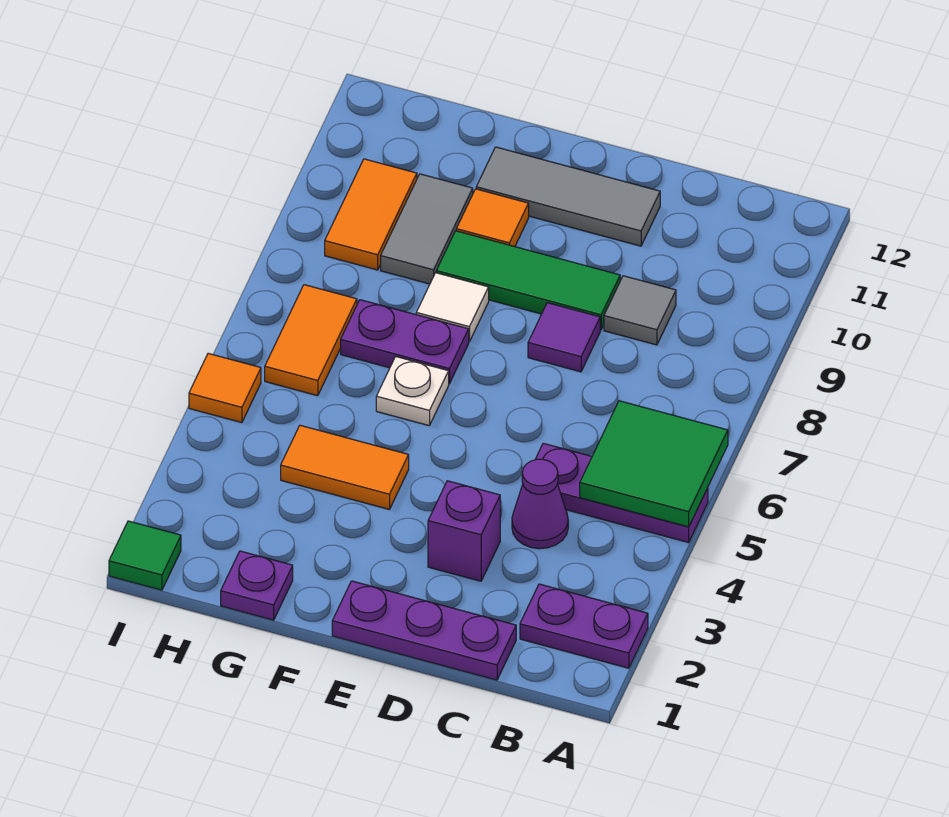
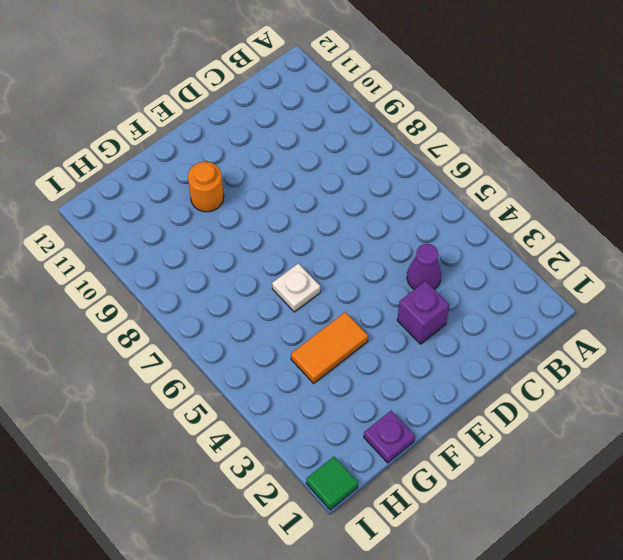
orange round brick F10 level 1 -> orange tile F10 level 1
none -> purple plate A2:B2 level 1
none -> purple plate A5:C5 level 1
none -> purple plate C1:E1 level 1

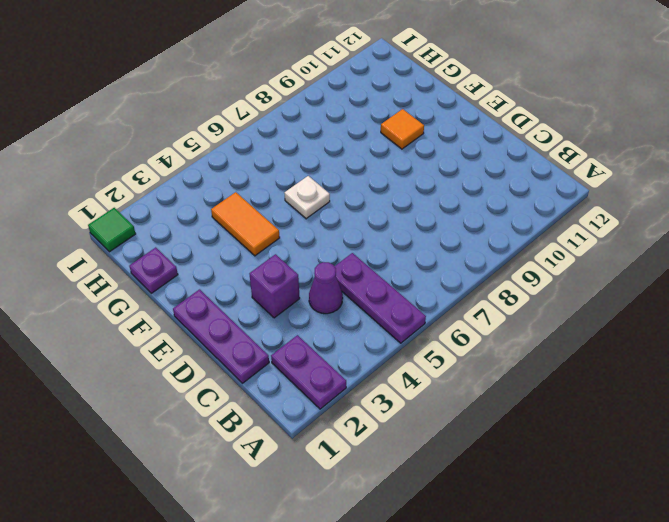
none -> grey tile C9 level 1
none -> purple tile D8 level 1
none -> green tile D9:F9 level 1

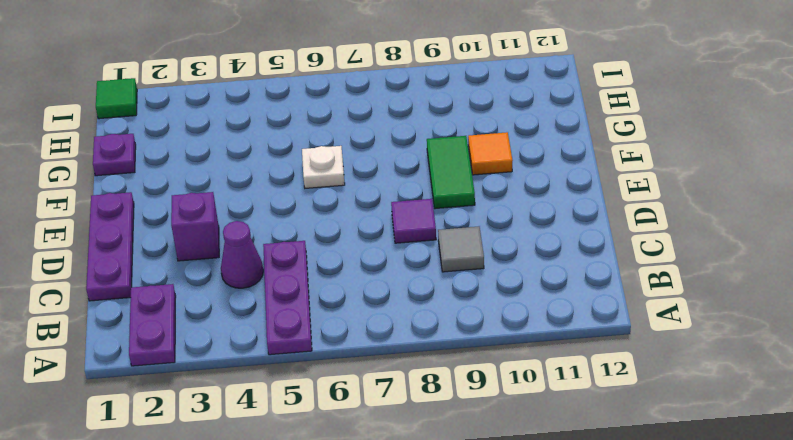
green tile E9:F9 level 1 -> green tile D9:F9 level 1
none -> grey tile D11:F11 level 1
none -> orange tile F4:G4 level 1
none -> purple plate F7:G7 level 1

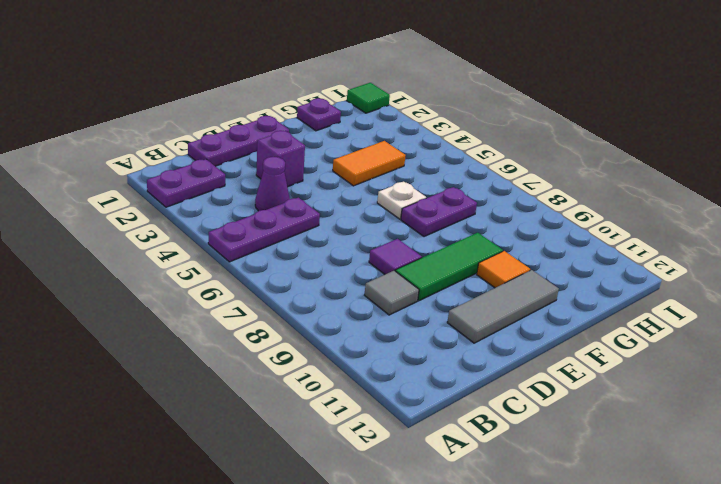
none -> white tile F8 level 1
none -> grey tile G9:G10 level 1
none -> orange tile H6:H7 level 1

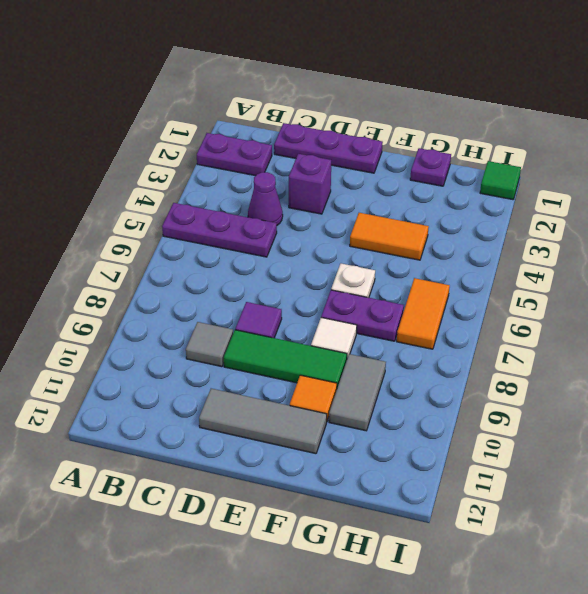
none -> orange tile H9:H10 level 1
none -> orange tile I5 level 1
none -> green tile A5:B6 level 2

